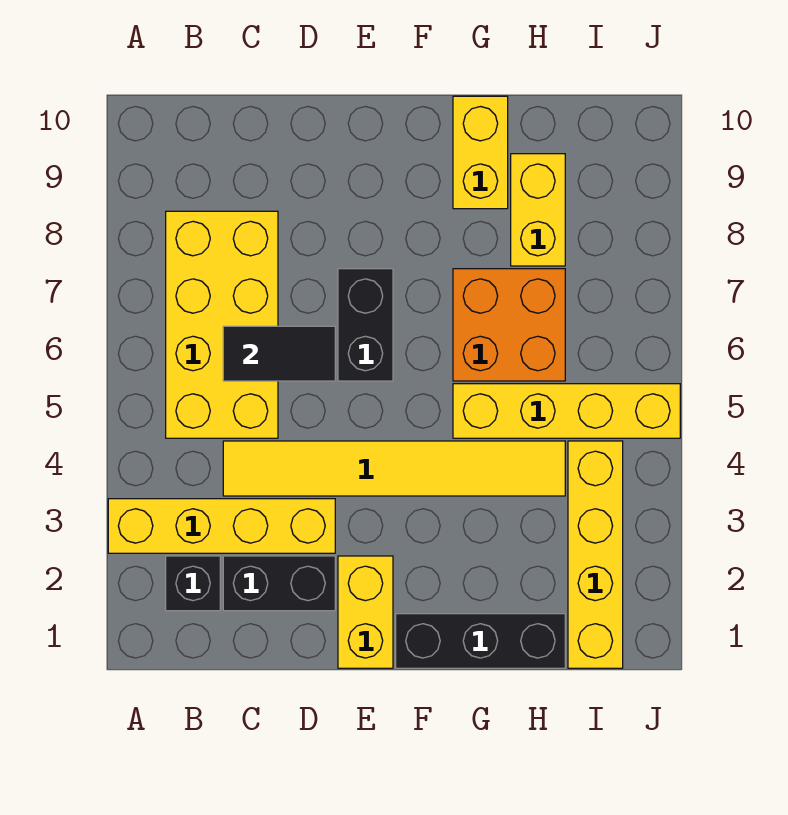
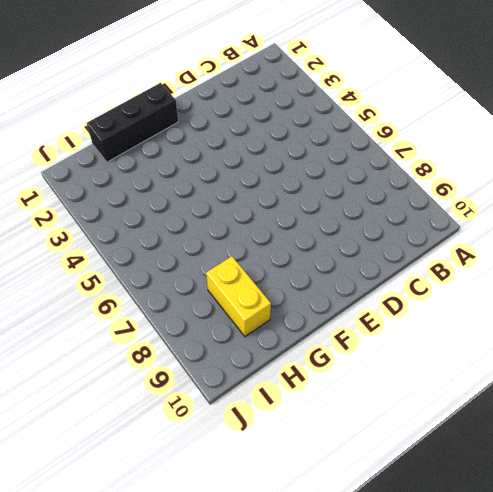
none -> yellow brick A3:D3 level 1
none -> black brick B2 level 1
none -> yellow brick B5:C8 level 1

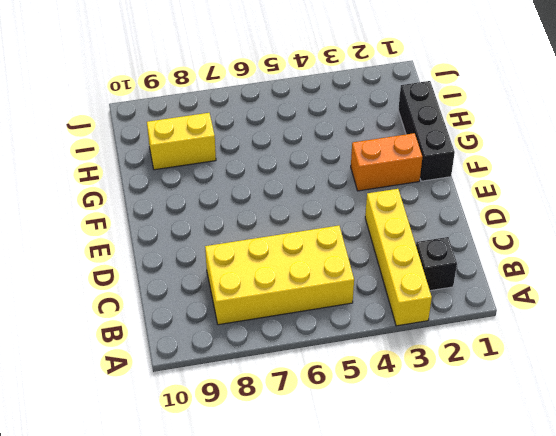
orange brick F2:F3 level 1 -> none
none -> black brick C2:D2 level 1
none -> yellow tile C4:H4 level 1
none -> yellow brick E1:E2 level 1

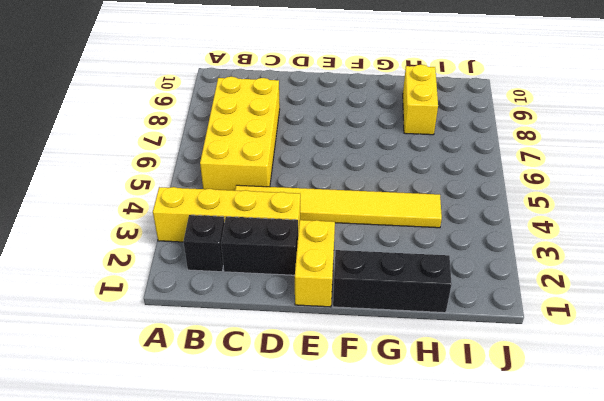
none -> black brick E6:E7 level 1
none -> yellow brick G5:J5 level 1
none -> orange brick G6:H7 level 1

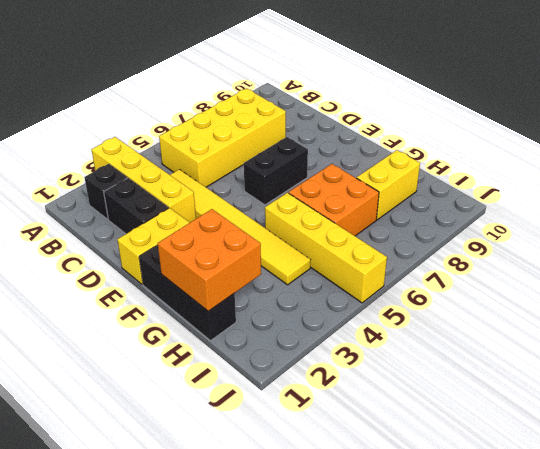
orange brick G1:H2 level 2 -> none
none -> yellow brick G9:G10 level 1
none -> yellow brick I1:I4 level 1
none -> black tile C6:D6 level 2

